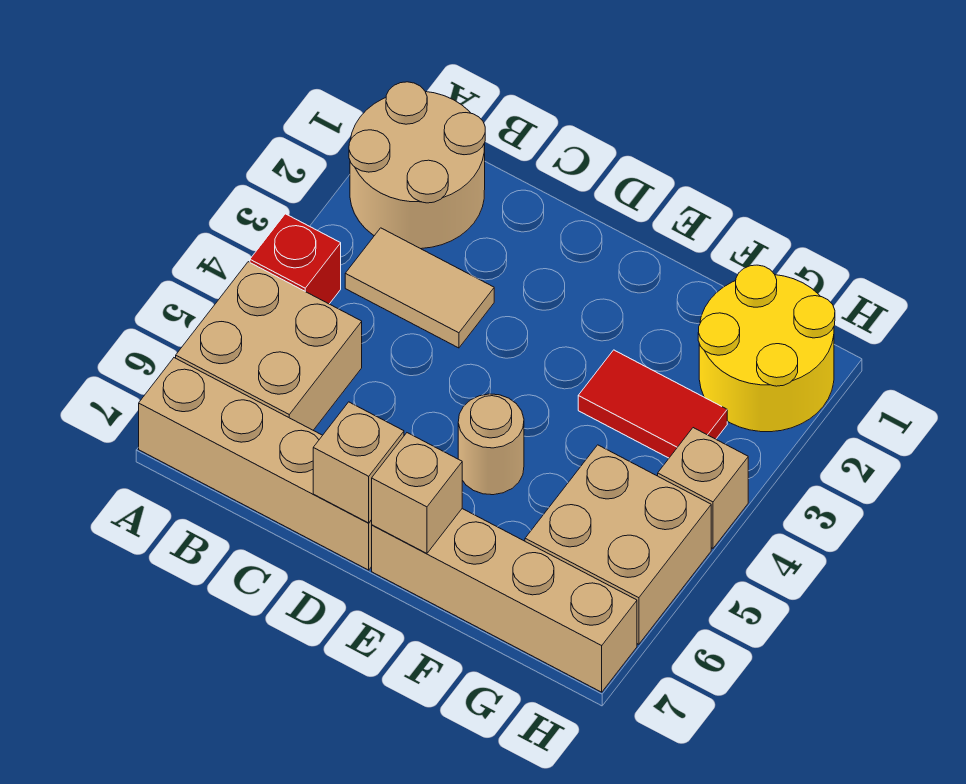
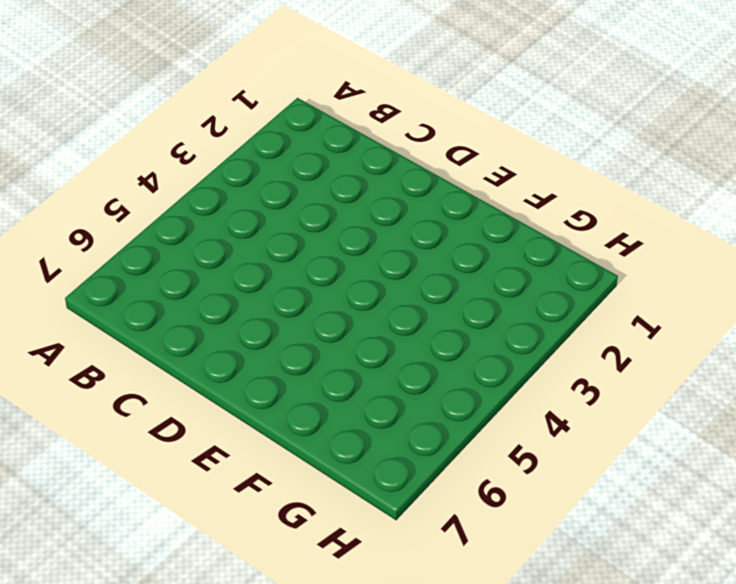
none -> tan round brick A1:B2 level 1
none -> red brick A4 level 1
none -> tan brick A5:B6 level 1

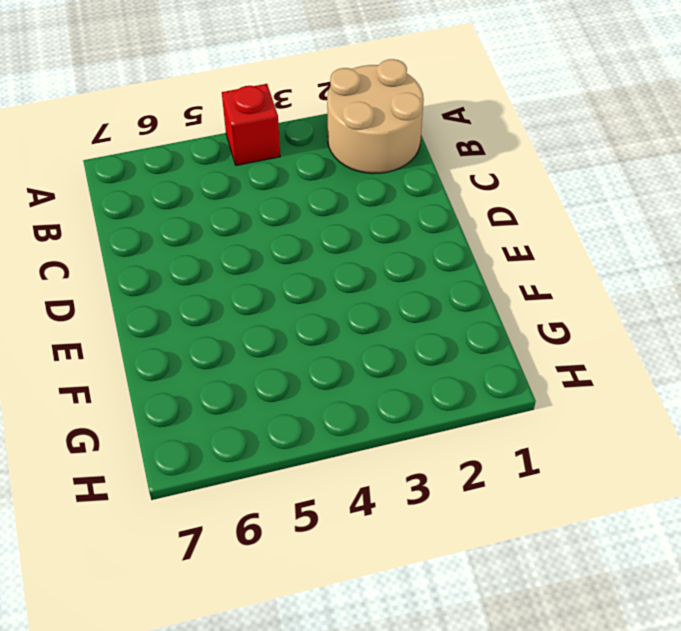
none -> tan brick A5:B6 level 1
none -> tan brick A7:D7 level 1
none -> tan tile B3:C3 level 1

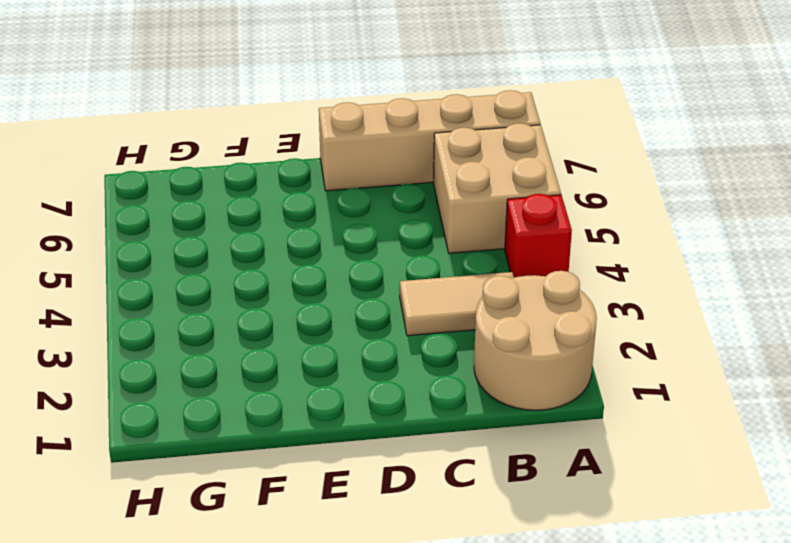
none -> tan round brick E5 level 1
none -> tan brick E7:H7 level 1
none -> red tile F3:G3 level 1

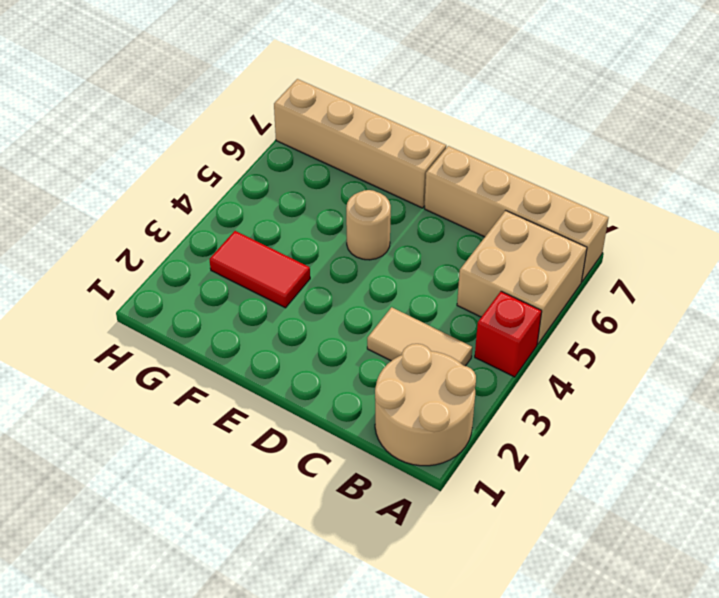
none -> yellow round brick G1:H2 level 1
none -> tan brick G5:H6 level 1
none -> tan brick H4 level 1

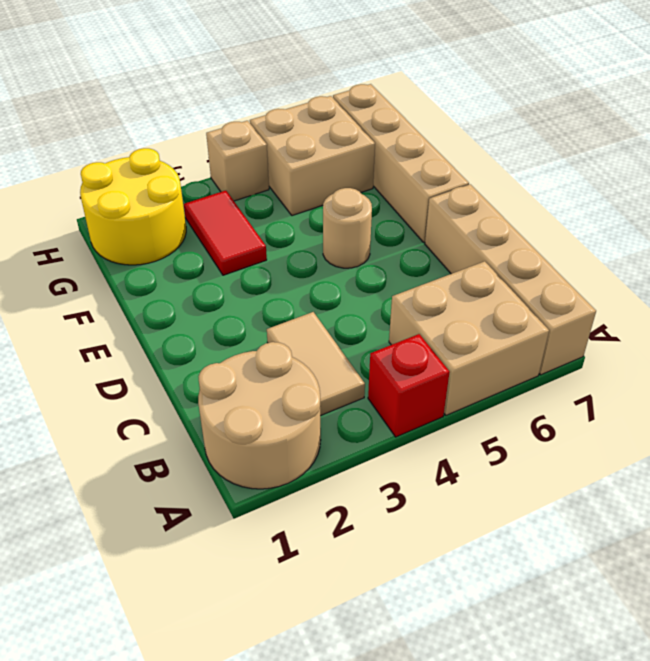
none -> tan brick D7 level 2
none -> tan brick E7 level 2

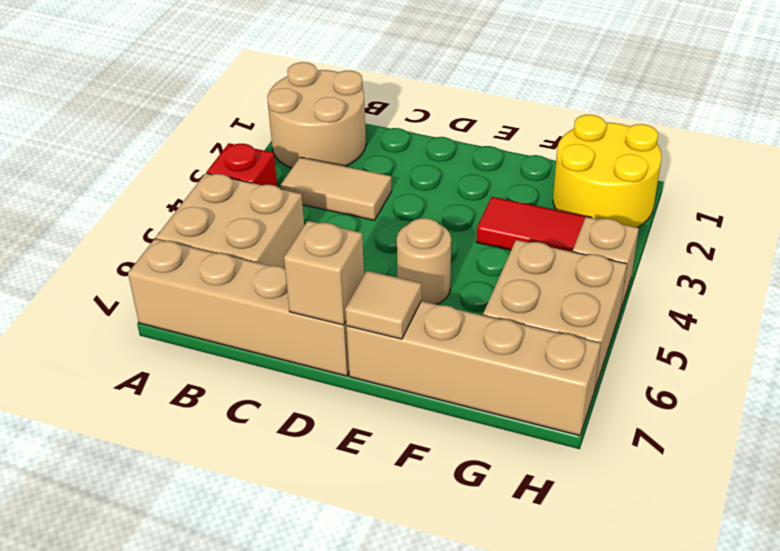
tan tile E7 level 2 -> tan brick E7 level 2

